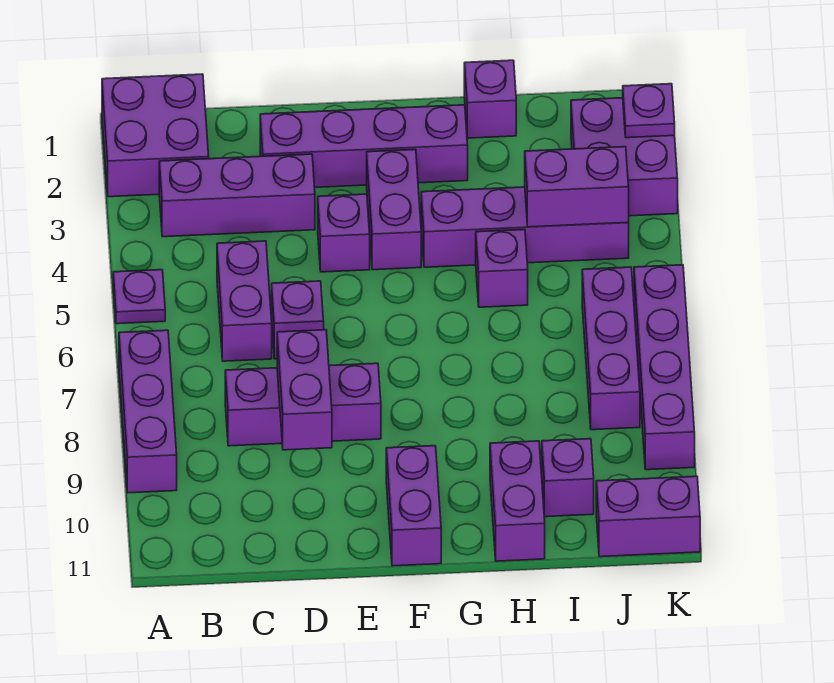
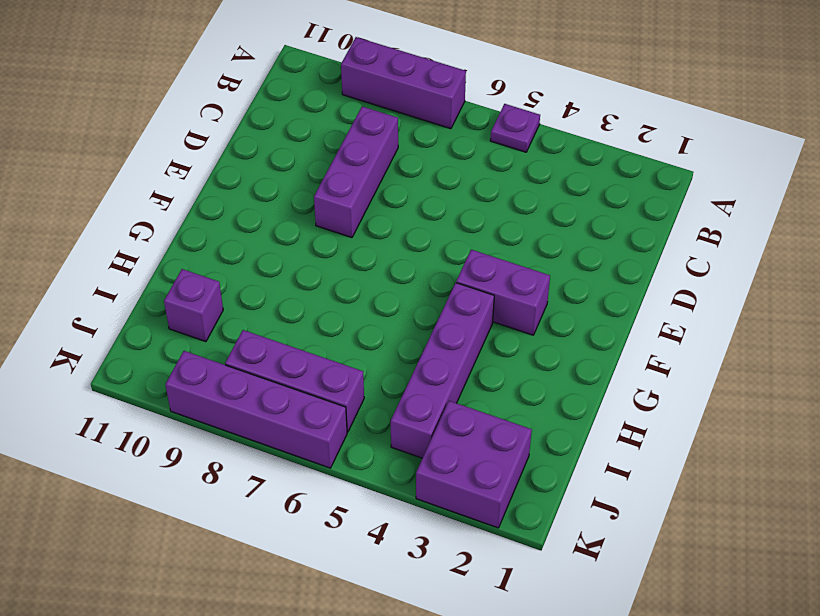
none -> purple brick A1:B2 level 1
none -> purple brick B3:D3 level 1
none -> purple brick C5:C6 level 1

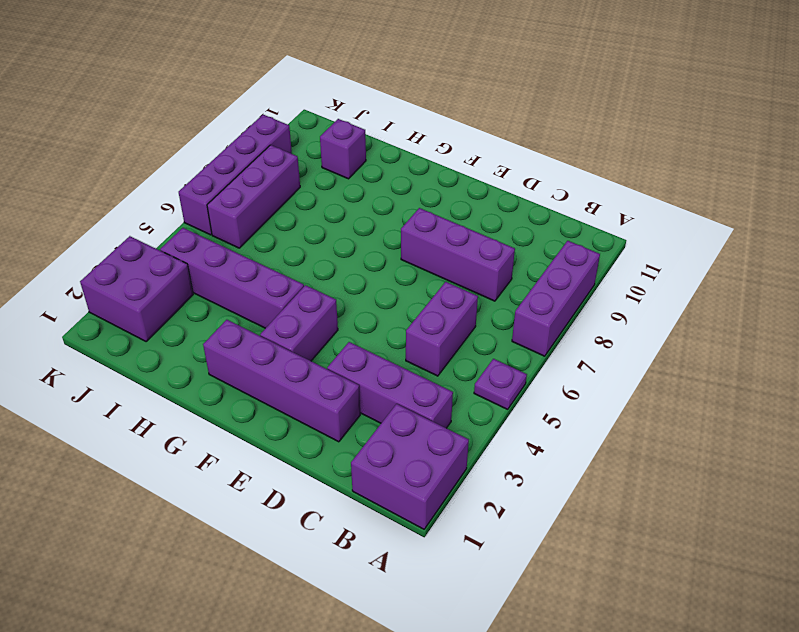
none -> purple brick D6 level 1
none -> purple brick E4 level 1
none -> purple brick F10:F11 level 1

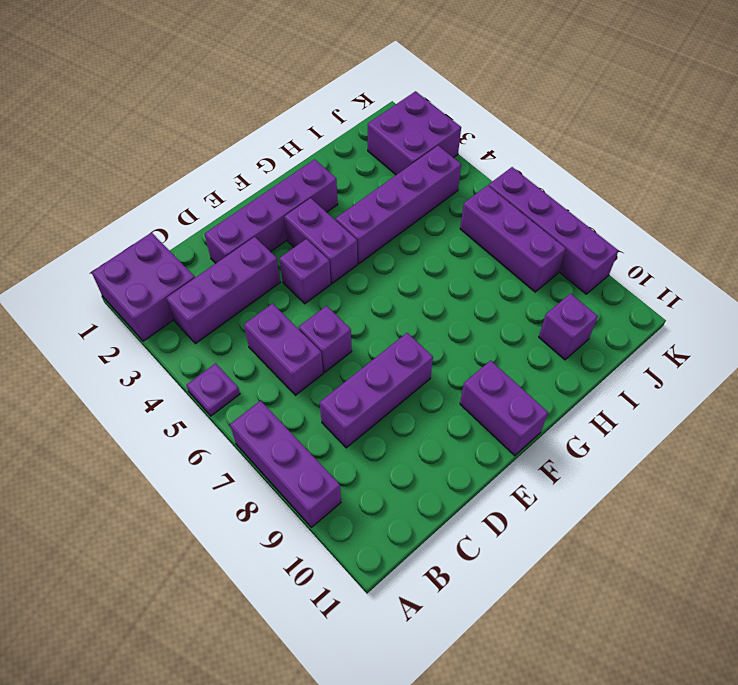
none -> purple brick H1 level 1
none -> purple brick H5 level 1
none -> purple brick H10:H11 level 1

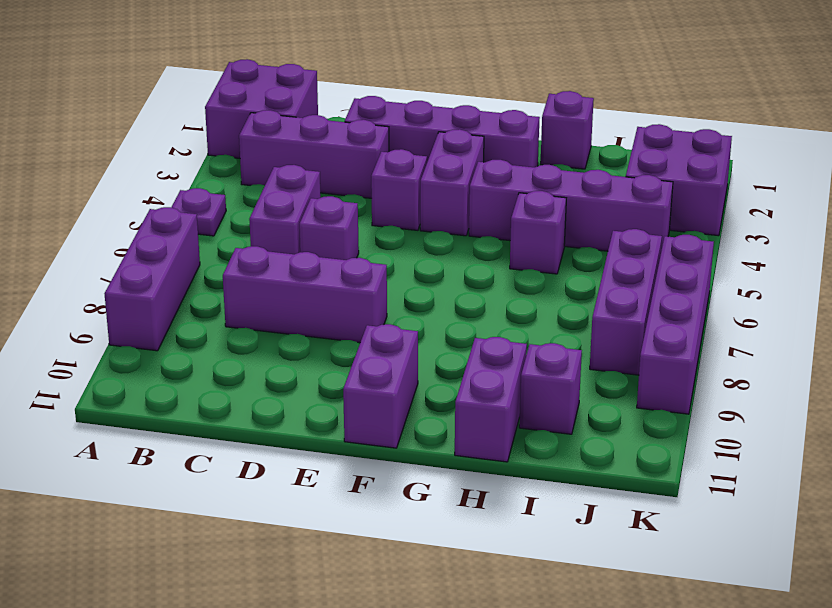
none -> purple brick J11:K11 level 1
none -> purple brick D8:D9 level 2
none -> purple brick I4:J4 level 2

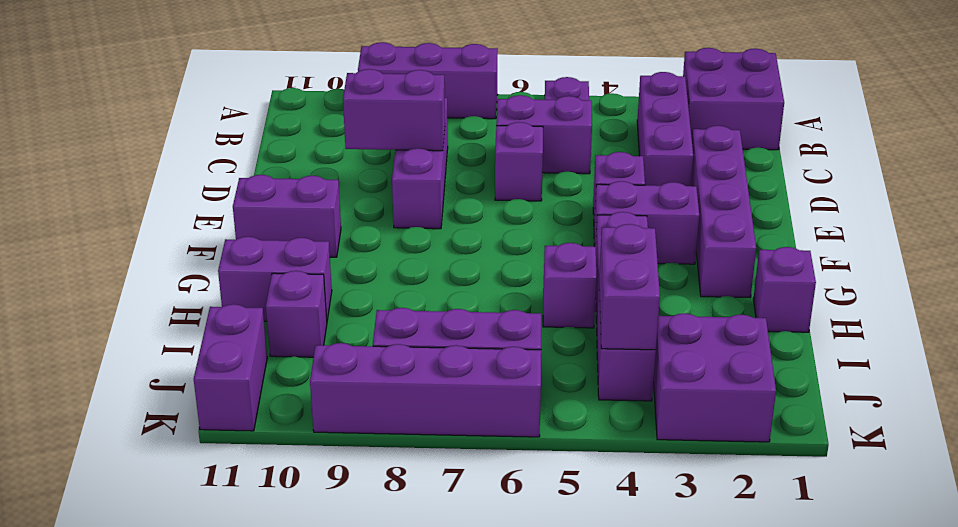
none -> purple plate K2 level 2

